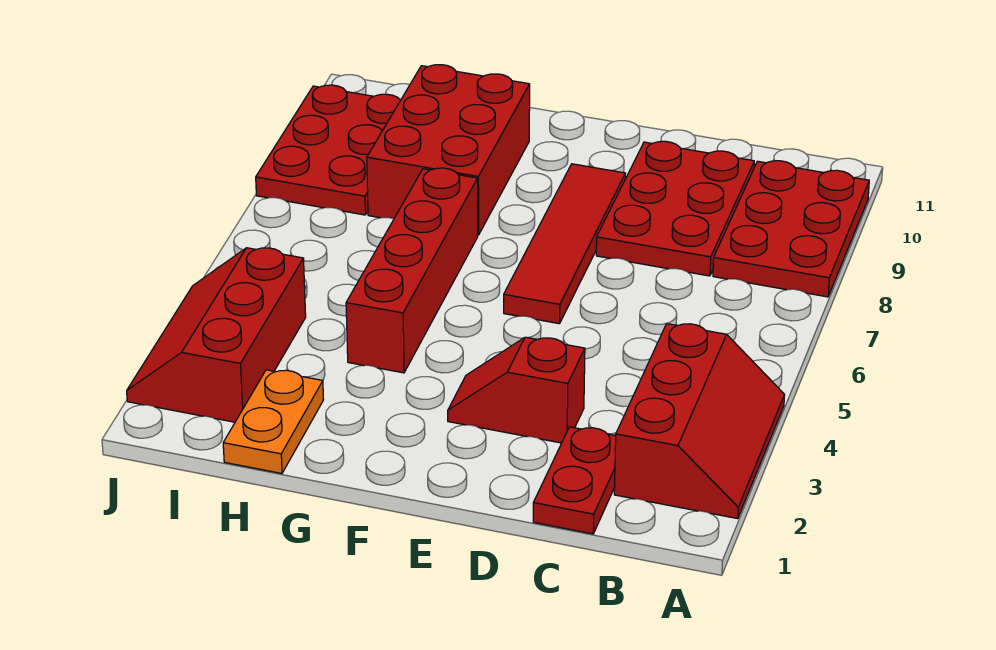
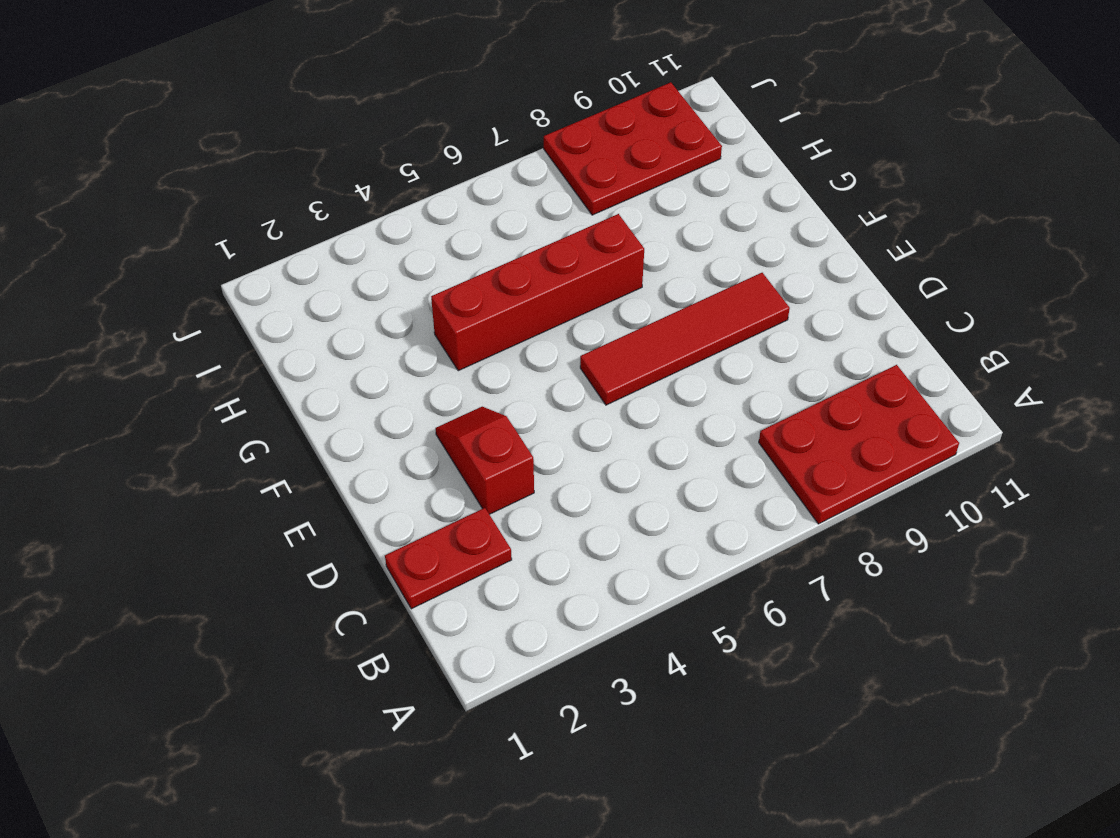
none -> red slope A2:B4 level 1 top B
none -> red plate C8:D10 level 1

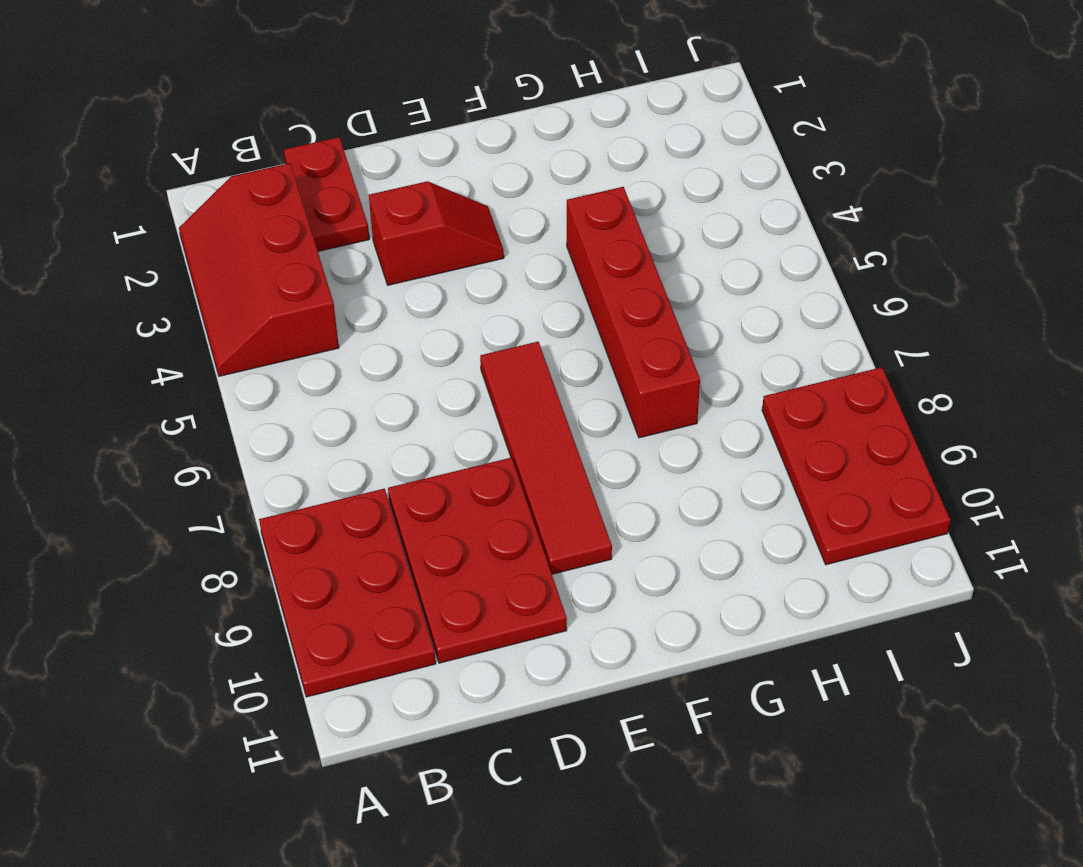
none -> red brick G8:H10 level 1
none -> orange plate H1:H2 level 1

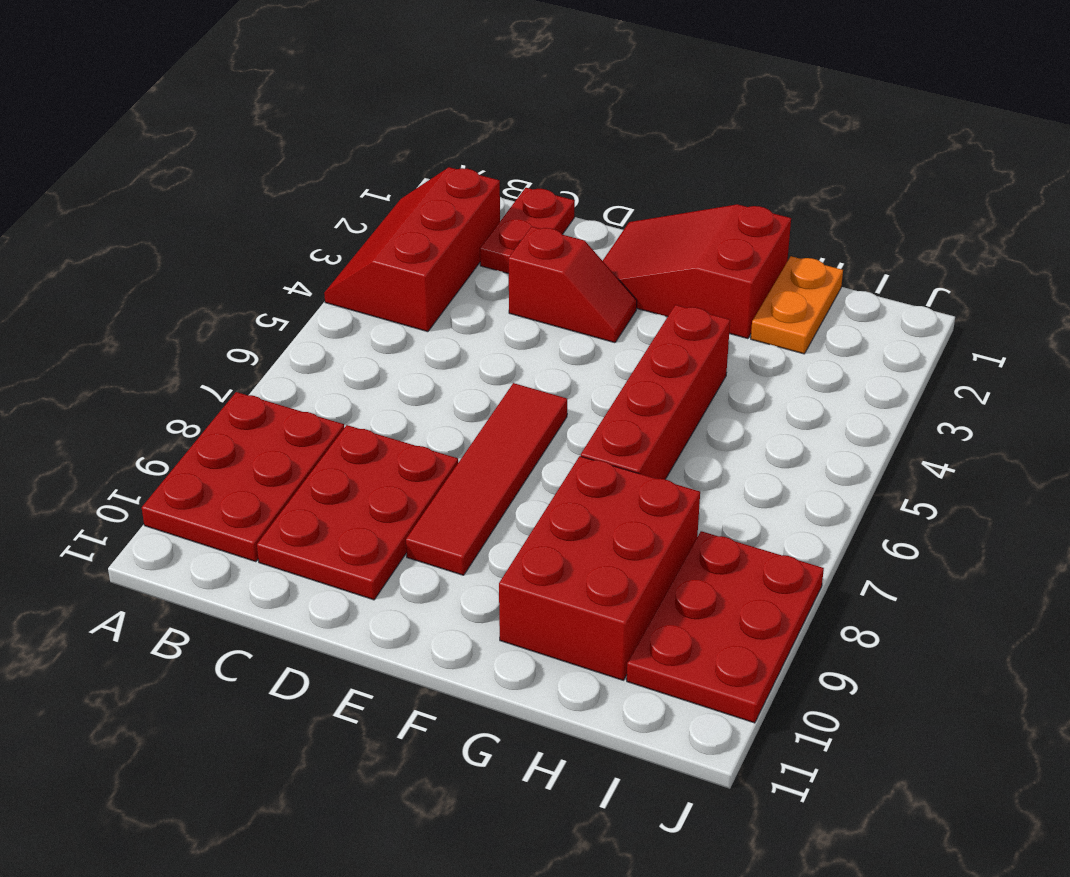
red slope E1:G2 level 1 top G -> red slope I2:J4 level 1 top I

